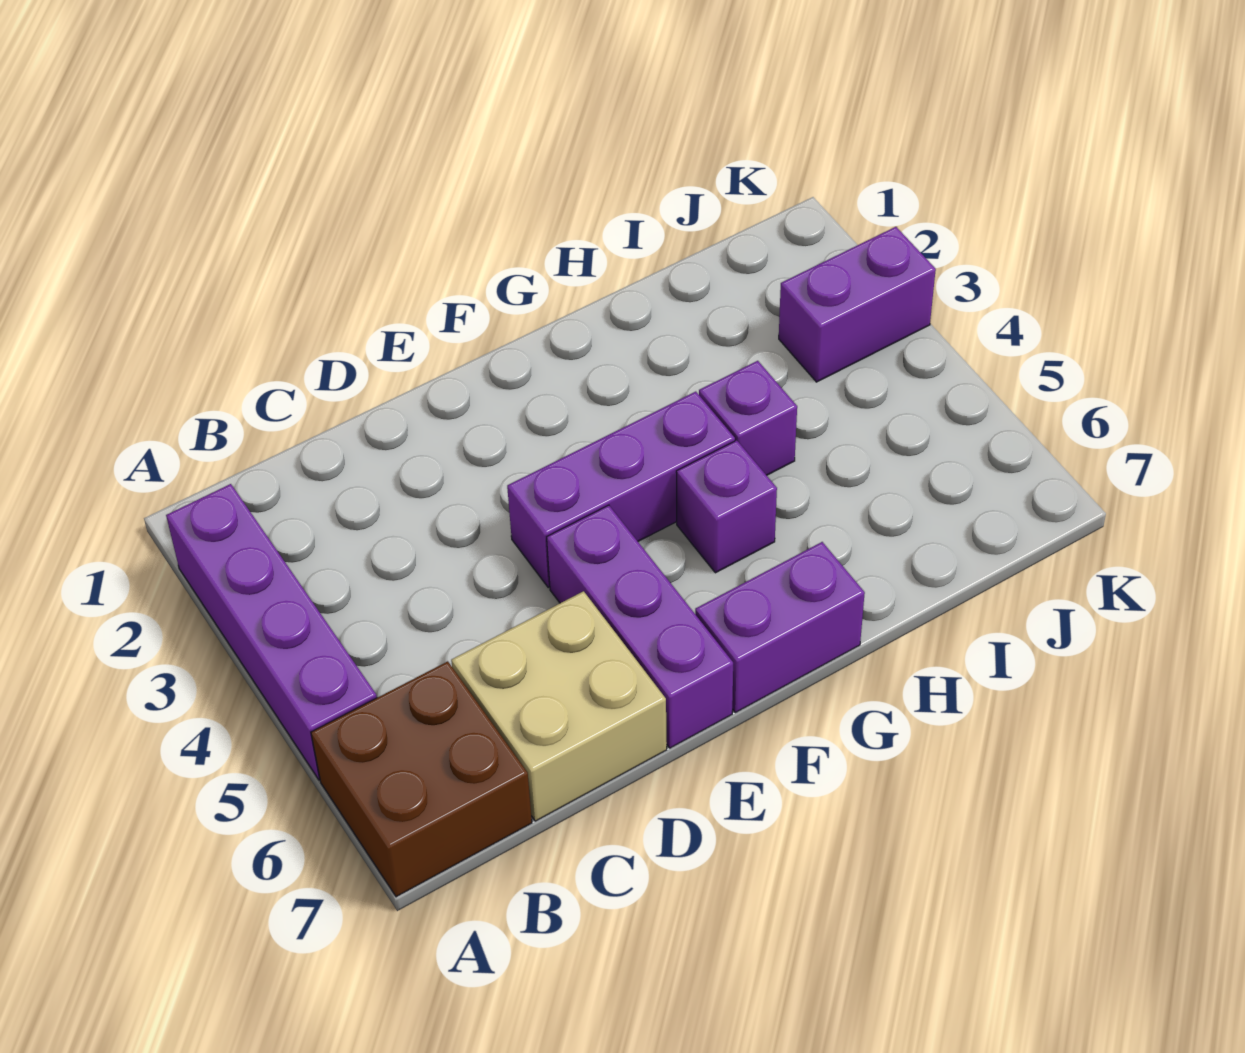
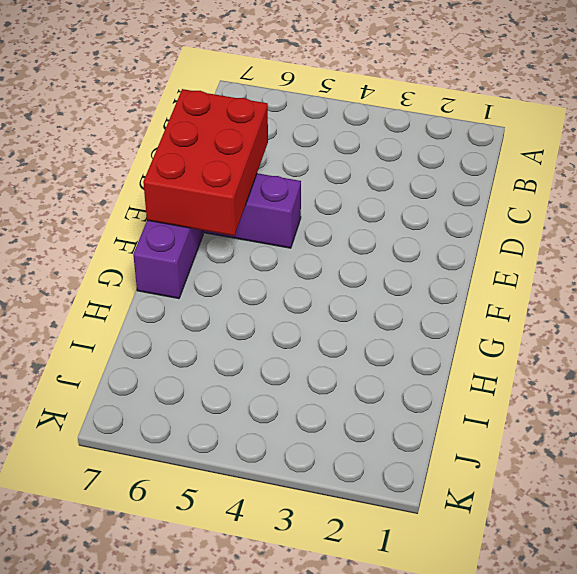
red brick D6:F7 level 2 -> none
none -> purple brick A2:A5 level 1
none -> brown brick A6:B7 level 1

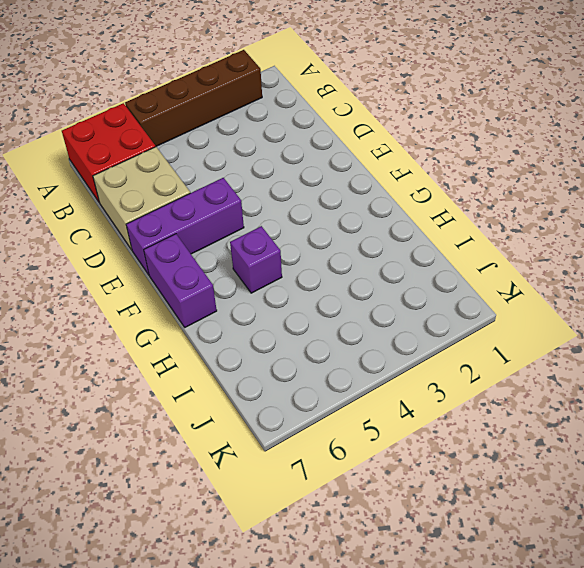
brown brick A2:A5 level 1 -> purple brick A2:A5 level 1
red brick A6:B7 level 1 -> brown brick A6:B7 level 1
none -> purple brick E4:G4 level 1
none -> purple brick H4 level 1

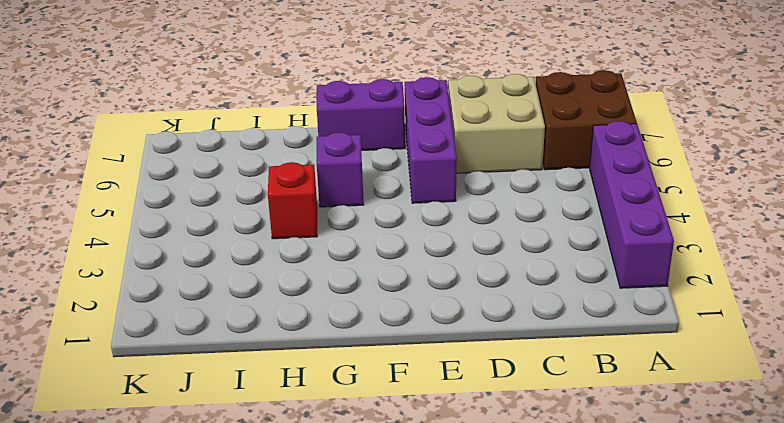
red brick H4 level 1 -> purple brick H4 level 1
none -> purple brick E4:G4 level 1
none -> purple brick J3:K3 level 1

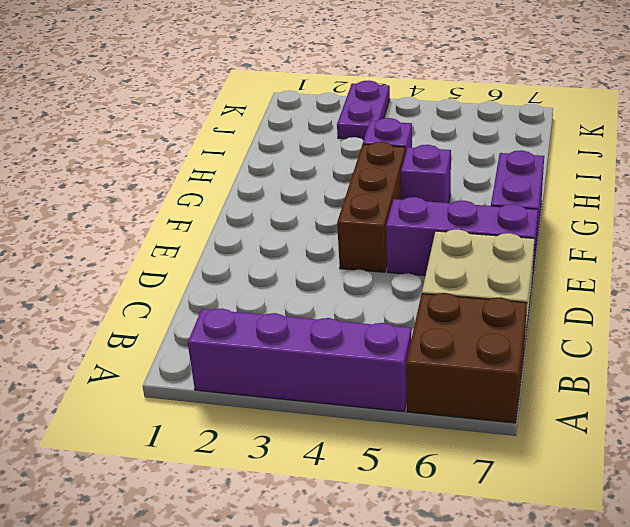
brown brick E4:G4 level 1 -> purple brick E4:G4 level 1
purple plate J3:K3 level 1 -> purple brick J3:K3 level 1

